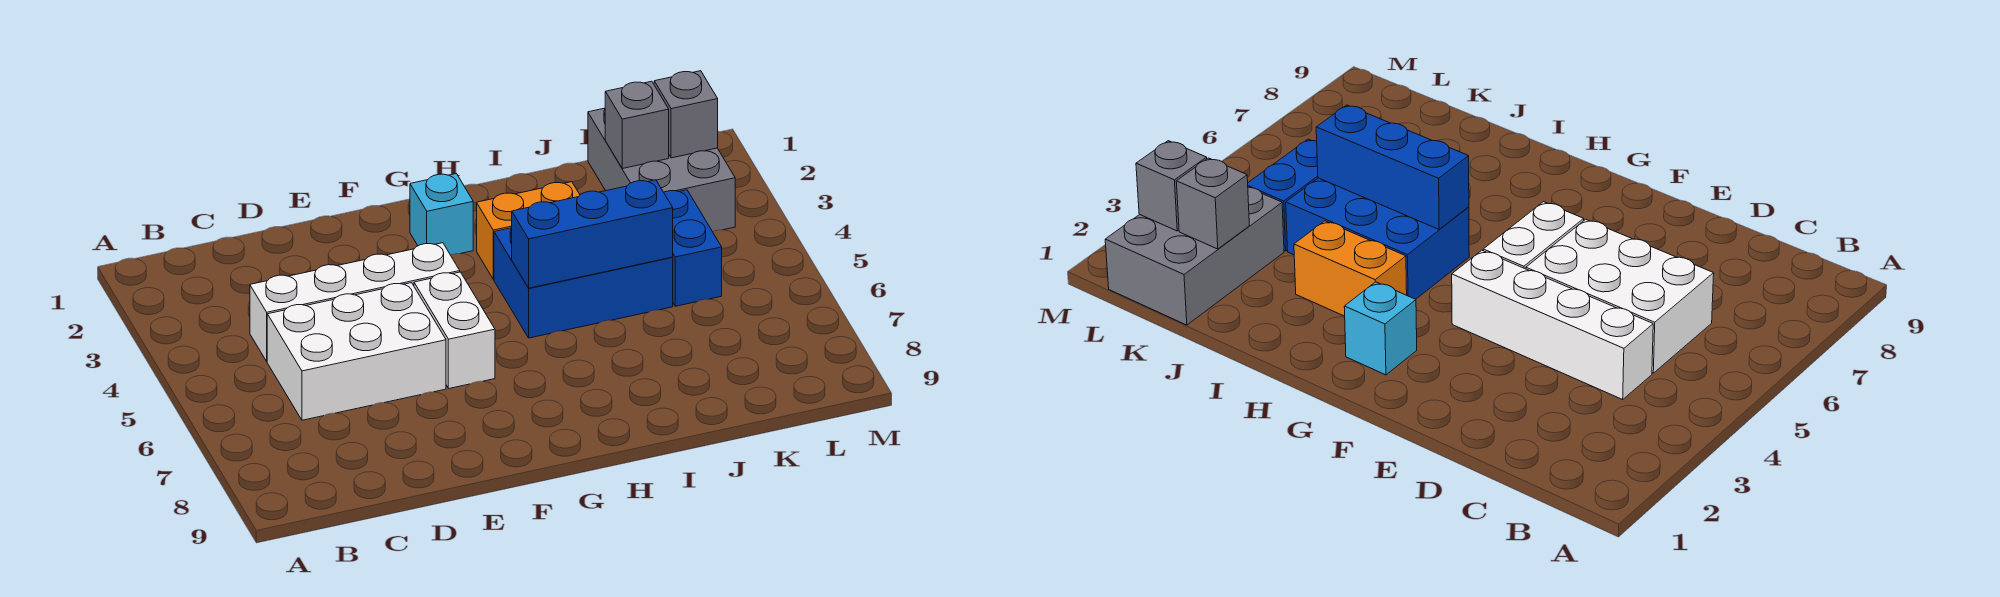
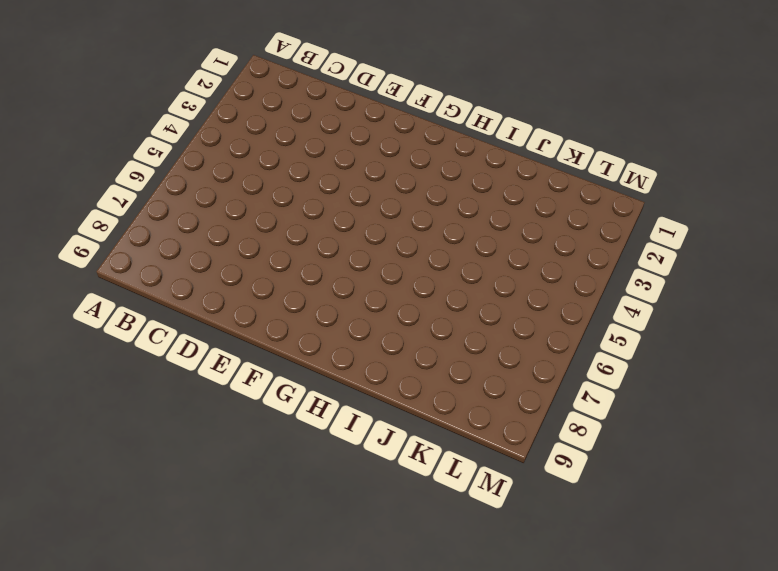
none -> white brick C4:F4 level 1
none -> white brick C5:E6 level 1

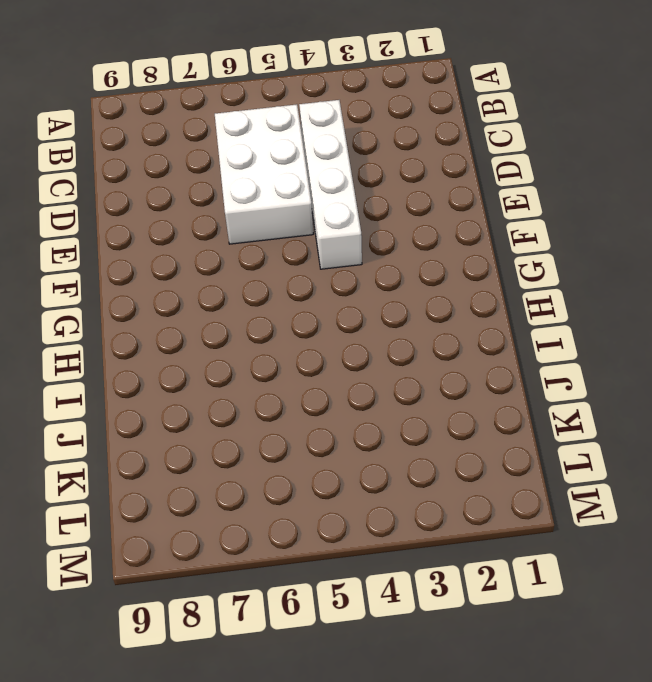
none -> white brick F5:F6 level 1
none -> cyan brick G2 level 1

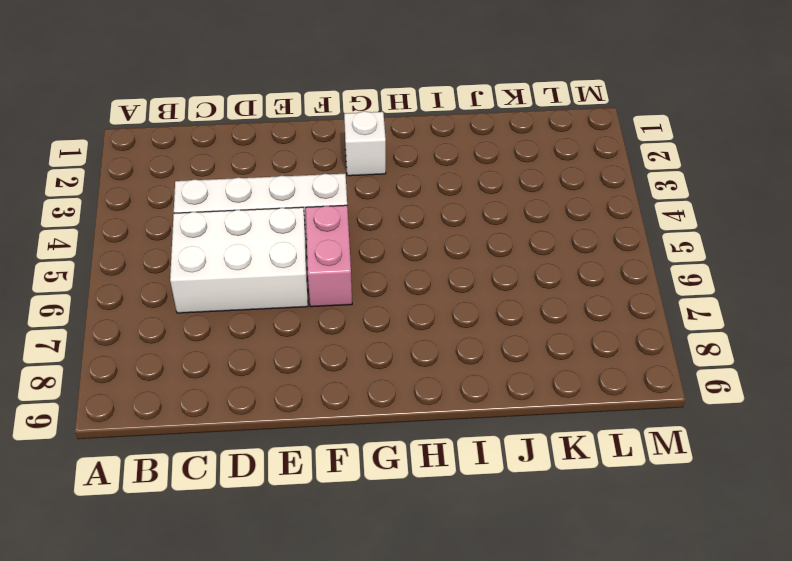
pink brick F5:F6 level 1 -> white brick F5:F6 level 1
white brick G2 level 1 -> cyan brick G2 level 1
none -> orange brick H3:I3 level 1
none -> blue brick H4:J5 level 1

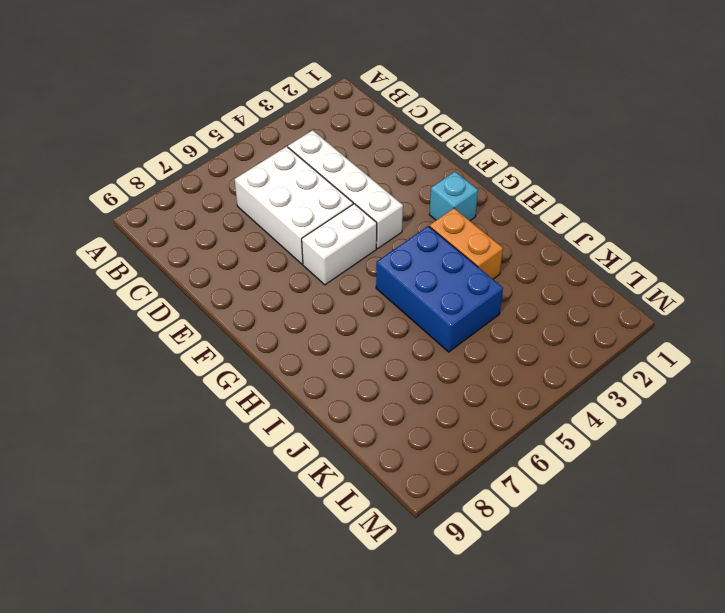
none -> grey brick K1:L3 level 1
none -> blue brick K4:K5 level 1

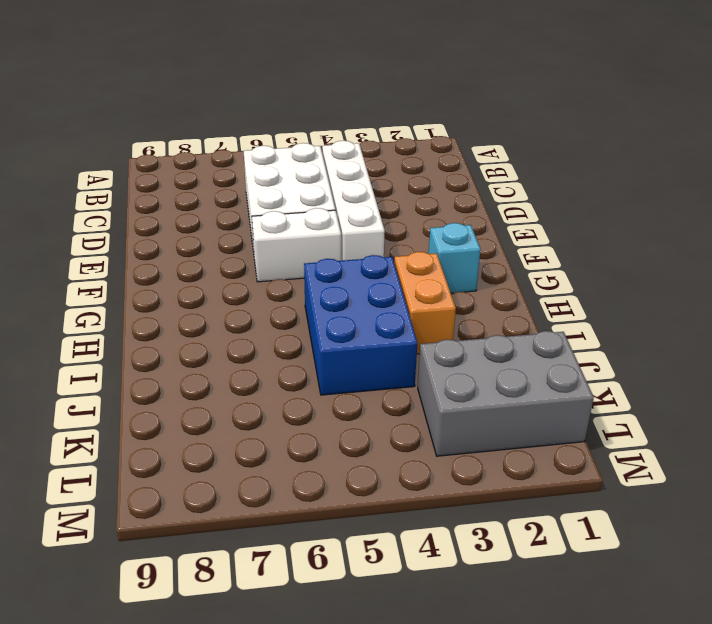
none -> blue brick K4:K5 level 1
none -> blue brick H5:J5 level 2

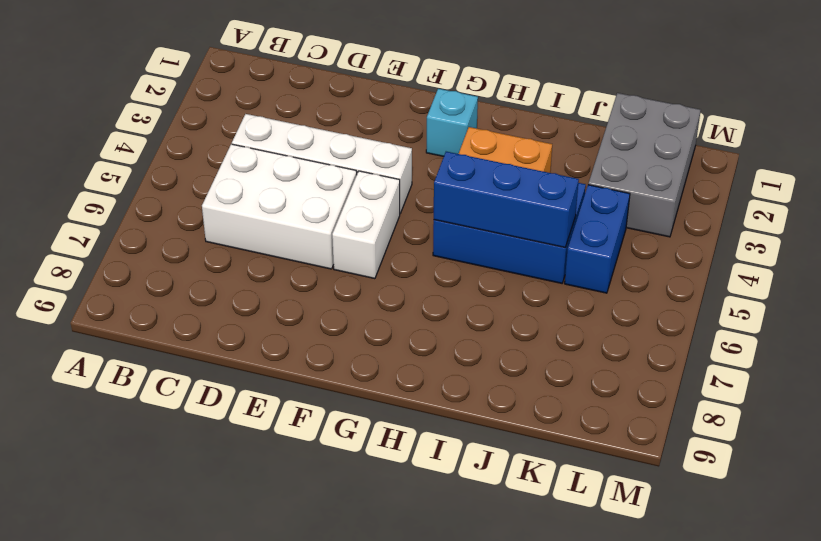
none -> grey brick K2 level 2
none -> grey brick L2 level 2

